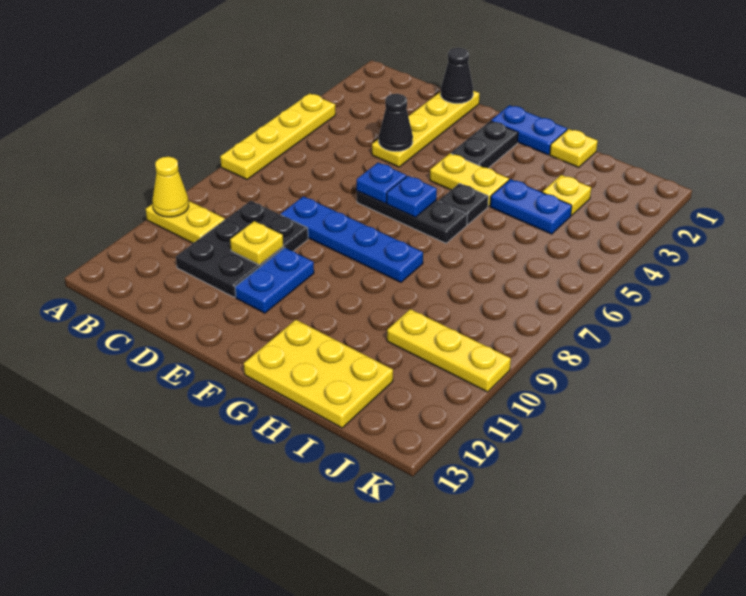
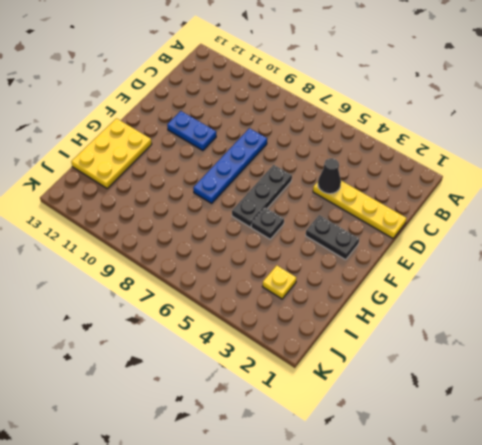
none -> yellow plate A4:A7 level 1
none -> yellow plate A10:B10 level 1
none -> black plate C9:D11 level 1

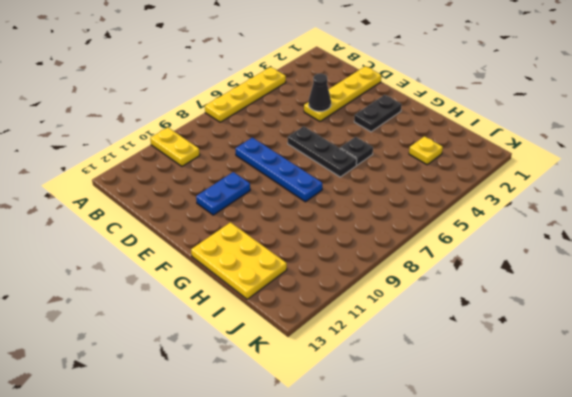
none -> black plate C9:D11 level 1
none -> blue plate F1:G1 level 1
none -> yellow plate F4:G4 level 1

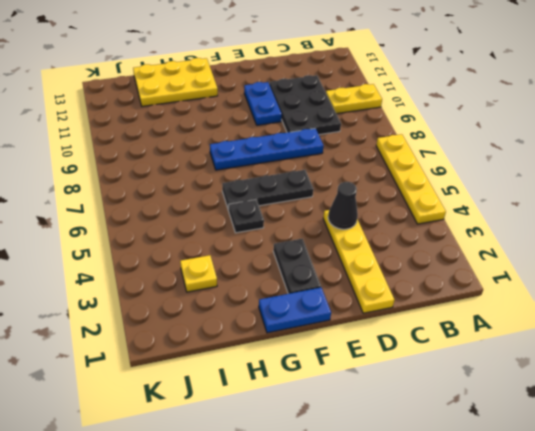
none -> yellow plate F4:G4 level 1
none -> yellow plate H1 level 1
none -> blue plate H4:I4 level 1

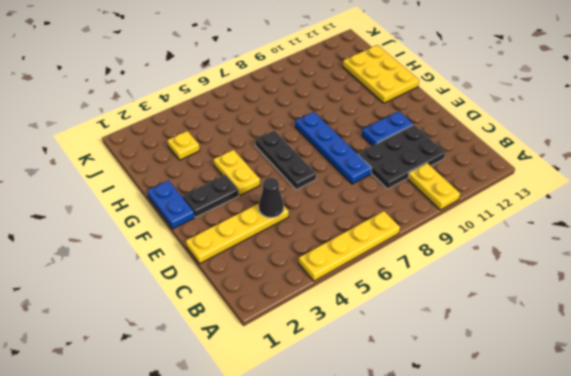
none -> black plate G5 level 1
none -> yellow plate H1 level 1
none -> blue plate H4:I4 level 1

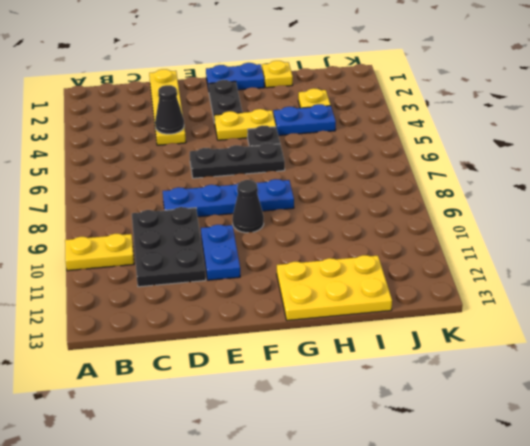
black cone F9 level 1 -> black cone D1 level 2
none -> yellow plate A4:A7 level 1
none -> yellow plate I10:K10 level 1
none -> yellow cone A10 level 2

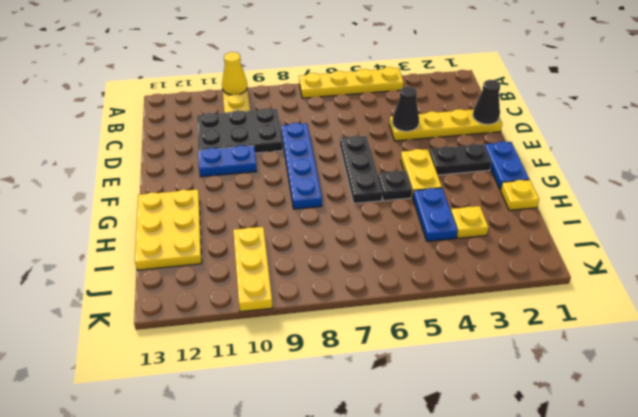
none -> yellow plate D10 level 2
none -> blue plate E6 level 2
none -> blue plate F6 level 2

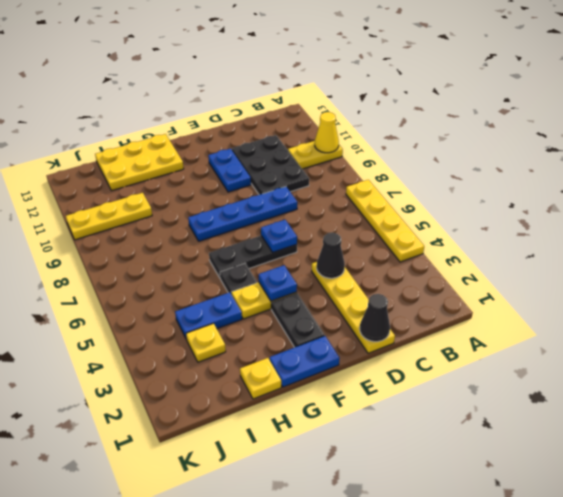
blue plate F4 level 2 -> blue plate F6 level 2
none -> yellow plate D10 level 2

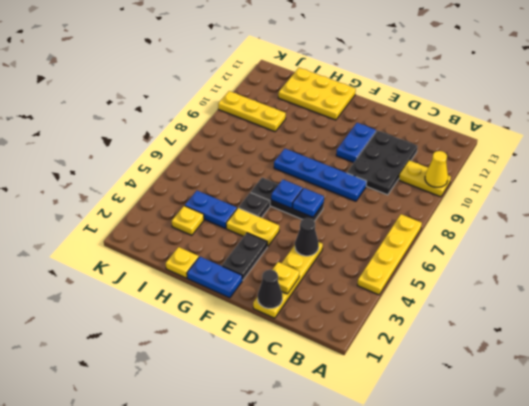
yellow plate D2 level 2 -> yellow plate D10 level 2

